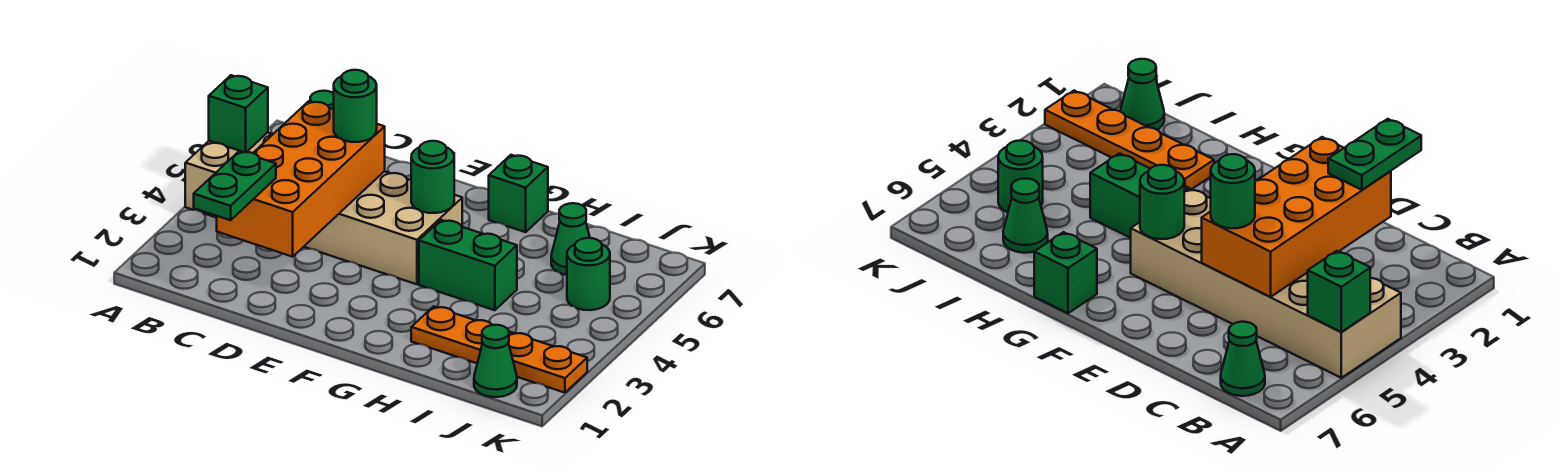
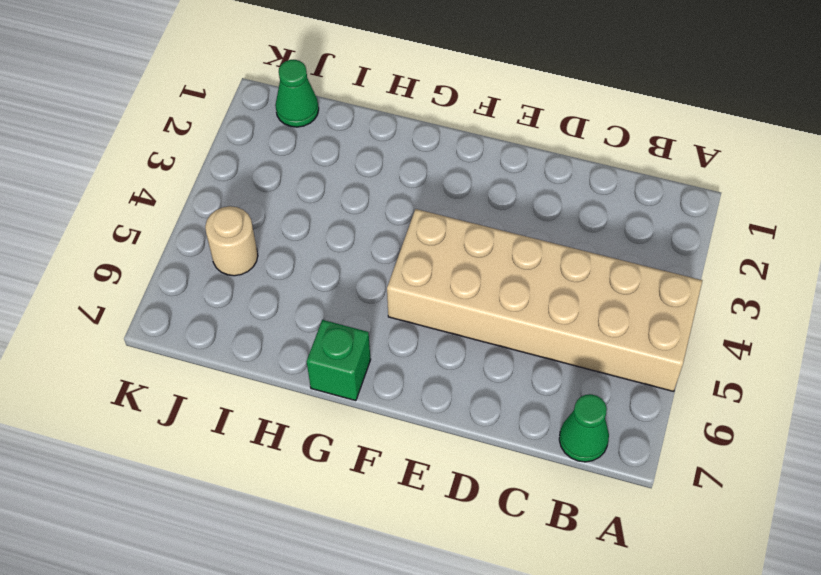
tan round brick J5 level 1 -> green round brick J5 level 1
none -> green brick G4:H4 level 1
none -> orange plate H2:K2 level 1
none -> green cone I6 level 1

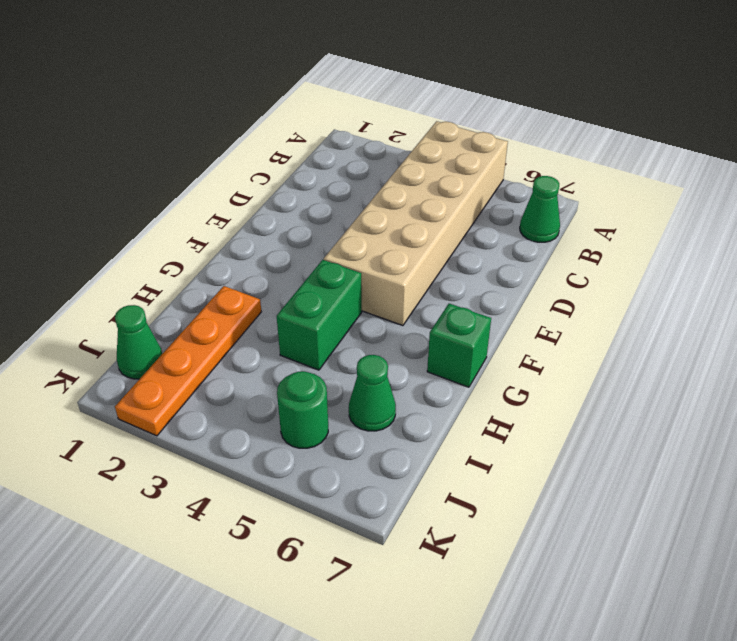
none -> green brick A5 level 2
none -> orange brick C2:D5 level 2
none -> green round brick F5 level 2

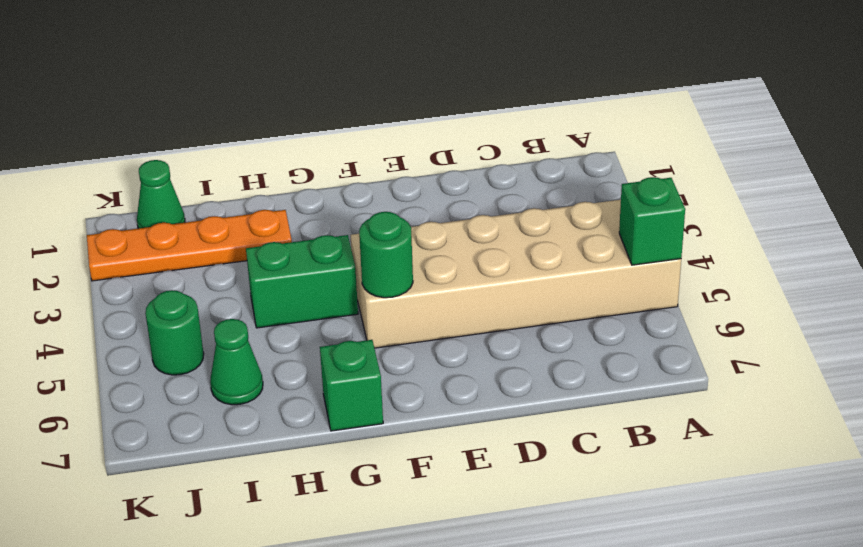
none -> green cone B7 level 1
none -> orange brick C2:D5 level 2
none -> green plate C1:C2 level 3

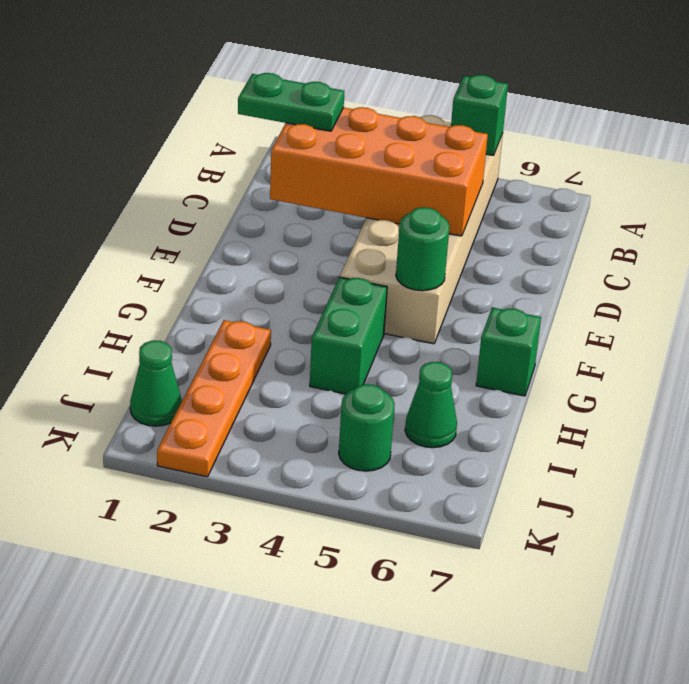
none -> green cone B7 level 1
none -> green round brick D5 level 3

